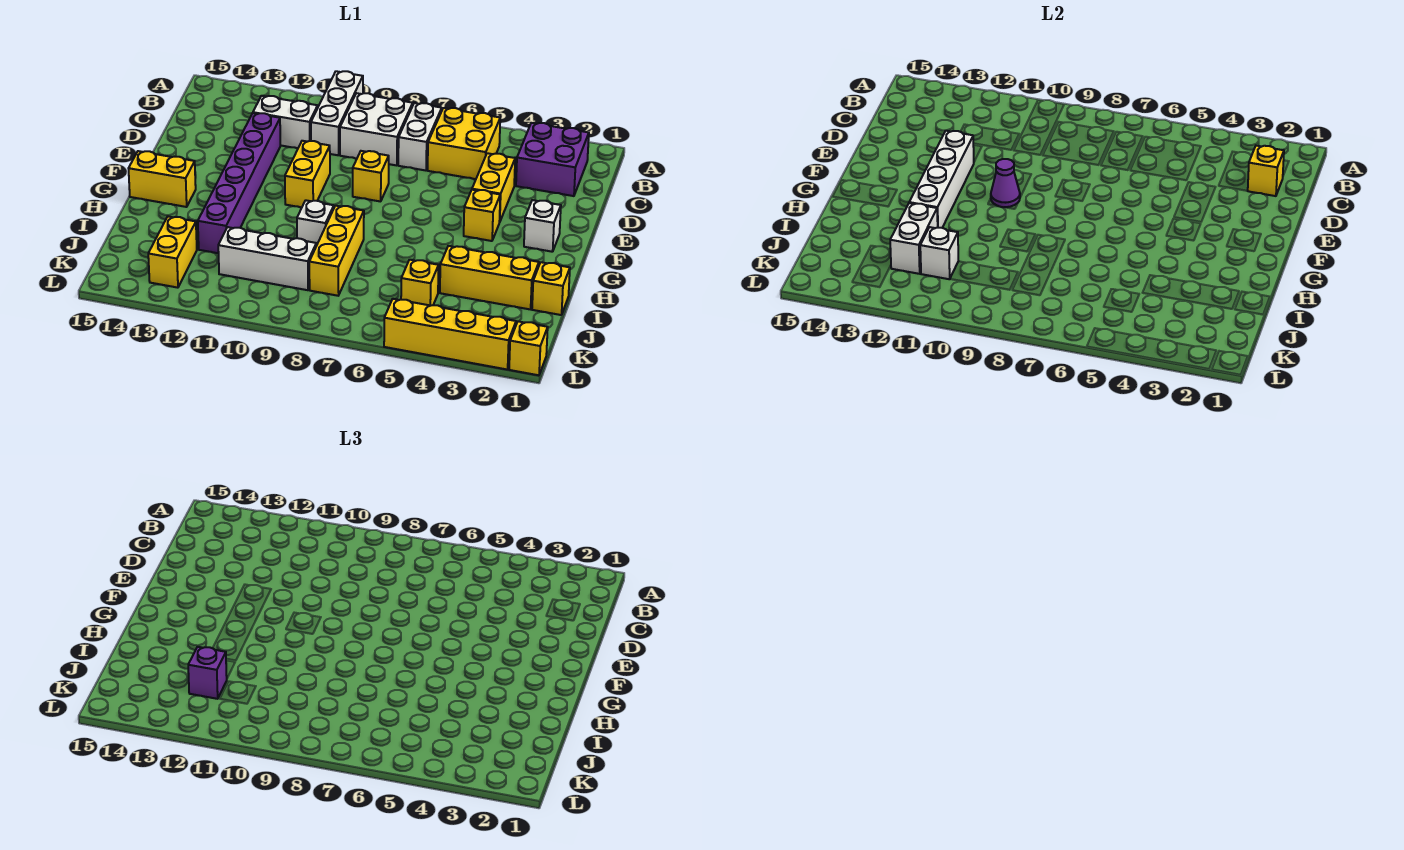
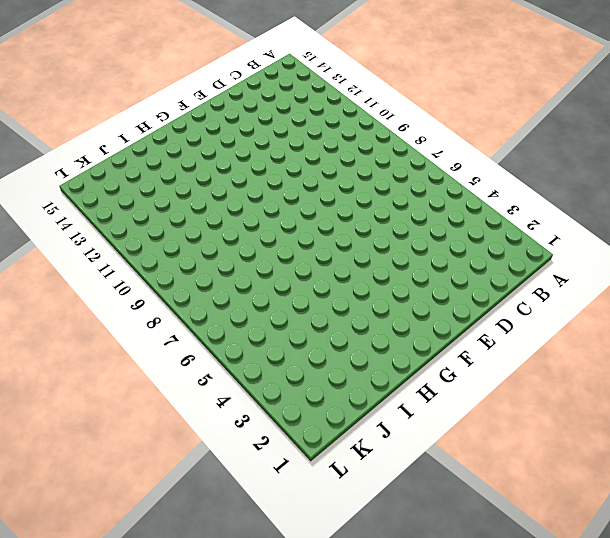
none -> white brick A10:C10 level 1
none -> purple brick B2:C3 level 1
none -> yellow brick B5:C6 level 1

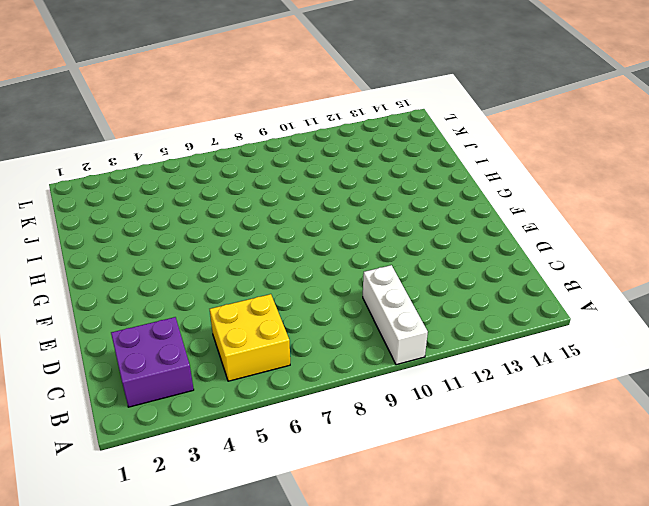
none -> white brick B7:C7 level 1
none -> white brick B8:C9 level 1
none -> white brick C11:C12 level 1

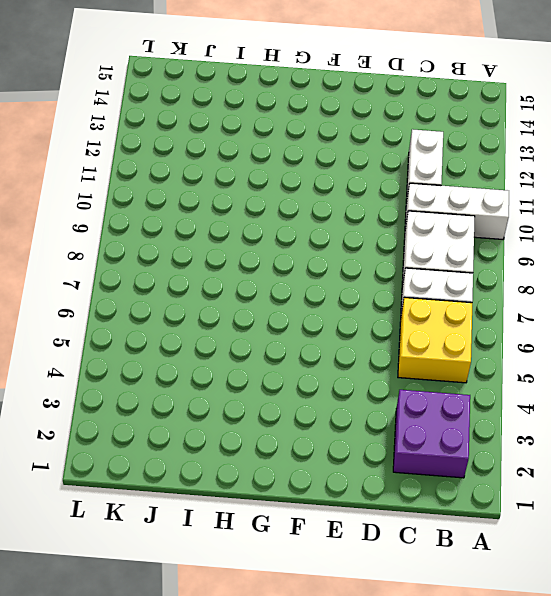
none -> yellow brick D4:E4 level 1
none -> purple brick D12:I12 level 1
none -> yellow brick E8 level 1

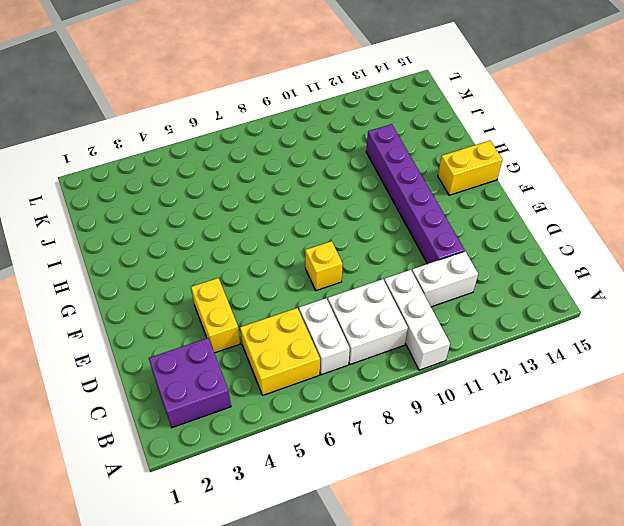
none -> yellow brick E10:F10 level 1
none -> white brick F2 level 1
none -> yellow brick F4 level 1

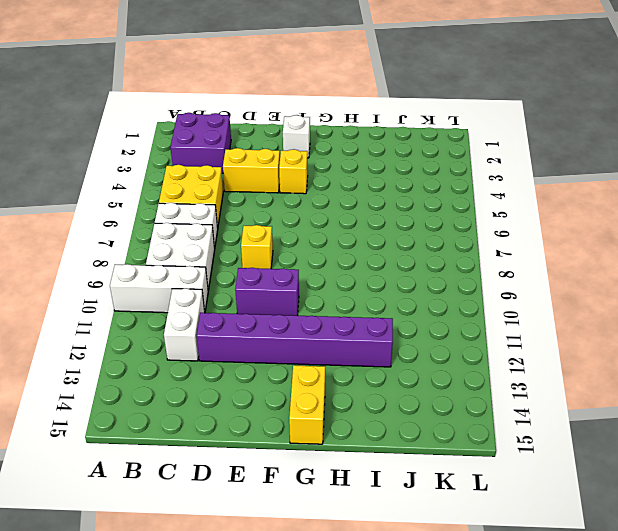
purple brick E10:F10 level 1 -> yellow brick E10:F10 level 1
none -> yellow brick H8:J8 level 1
none -> white brick H9 level 1
none -> yellow brick I1 level 1

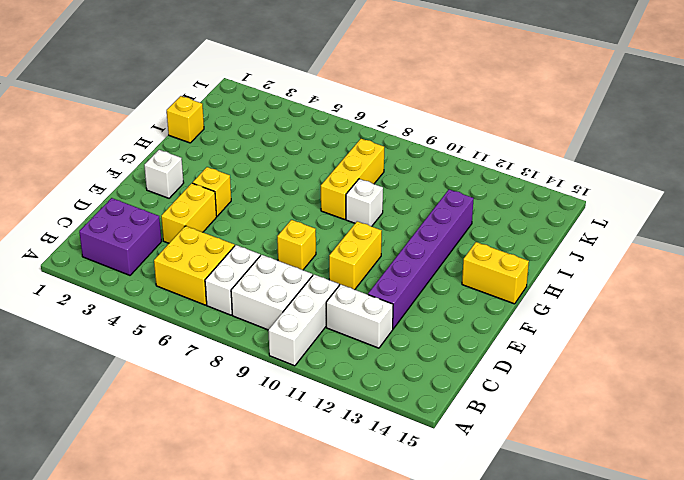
none -> yellow brick I2:I4 level 1
none -> yellow brick J5 level 1
none -> white brick J9:J11 level 1

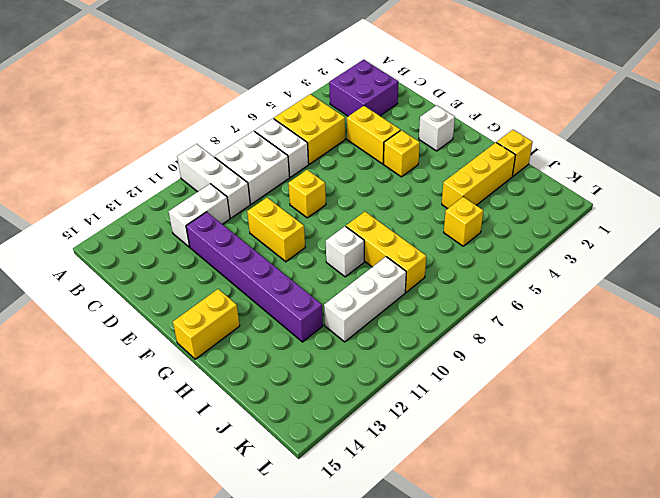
none -> yellow brick J13:K13 level 1
none -> yellow brick L1 level 1
none -> yellow brick L2:L5 level 1

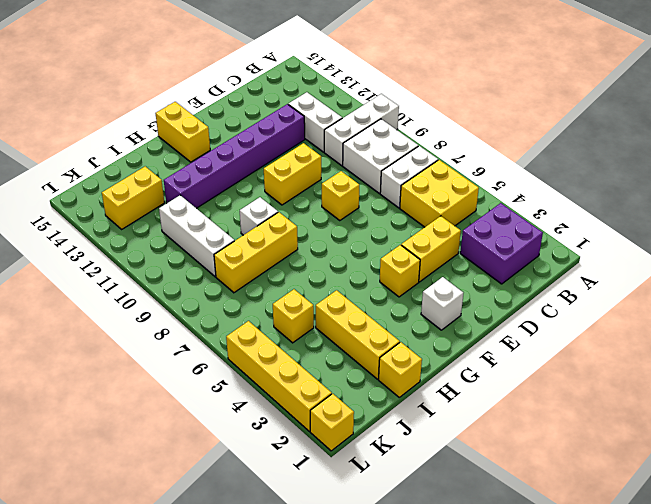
none -> yellow brick C2 level 2
none -> white brick E12:H12 level 2
none -> purple cone F10 level 2

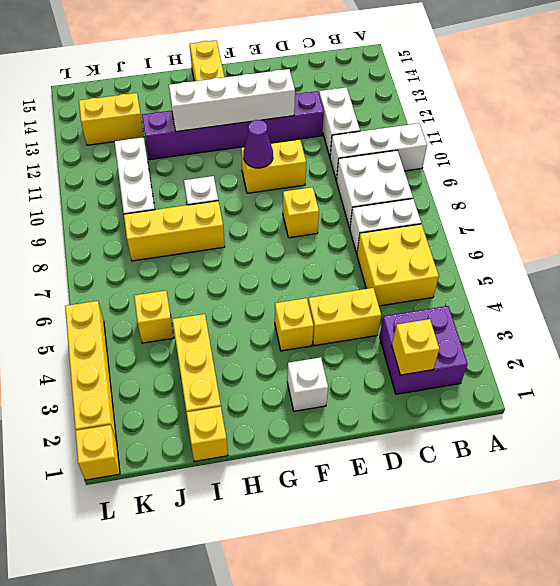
none -> white brick I12:J12 level 2
none -> white brick J11 level 2
none -> purple brick J12 level 3

